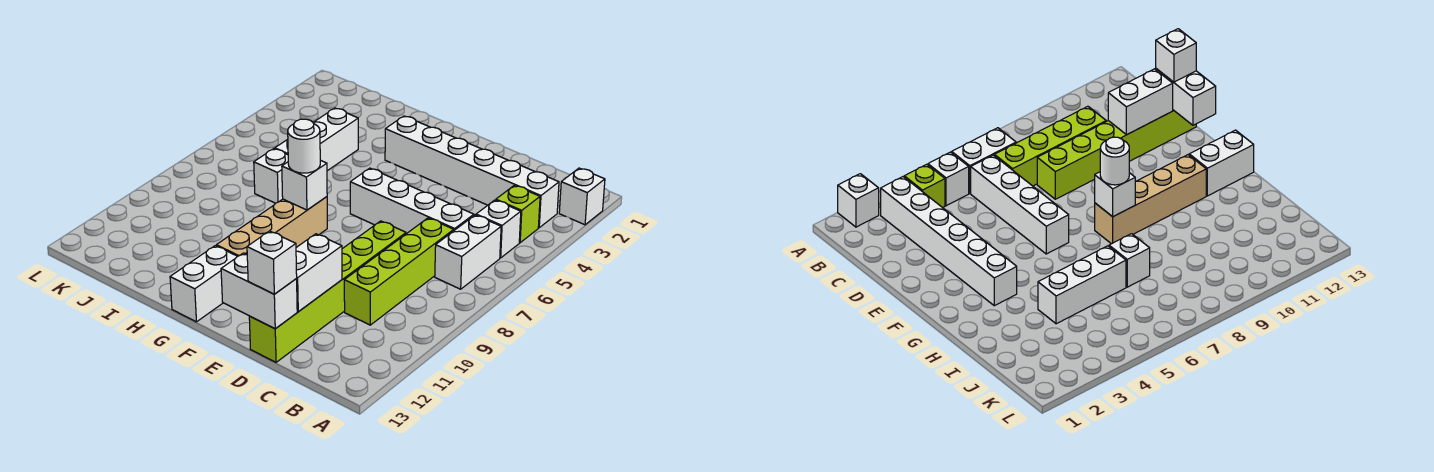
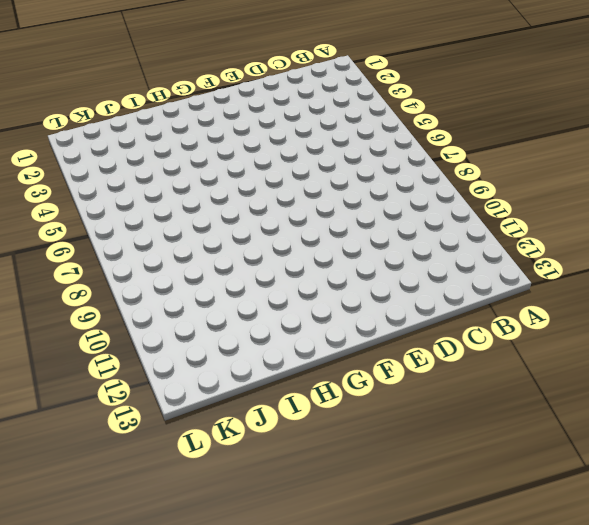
none -> white brick A2 level 1
none -> white brick B3:G3 level 1
none -> lime brick B4 level 1

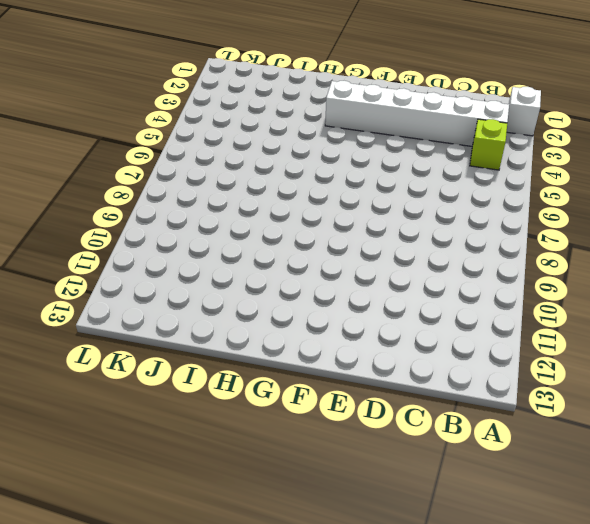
none -> white brick B5 level 1
none -> white brick B6:B7 level 1
none -> white brick C6:F6 level 1

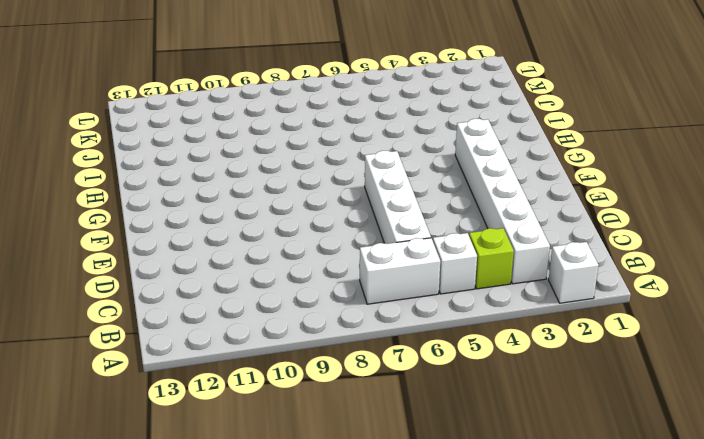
none -> lime brick C7:C10 level 1
none -> lime brick D8:D13 level 1
none -> tan brick G8:G11 level 1

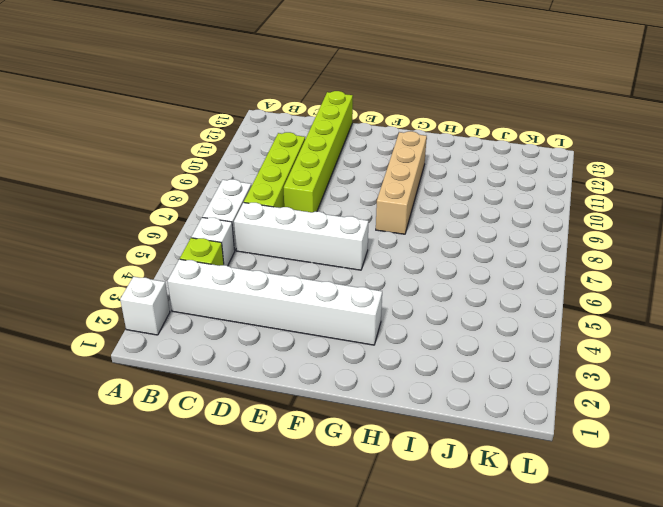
none -> white brick G12:G13 level 1
none -> white brick I4:I6 level 1
none -> white brick I7 level 1

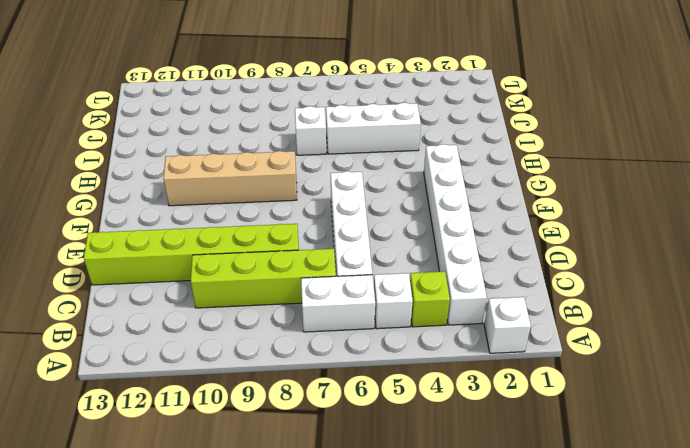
none -> white brick G12:G13 level 1
none -> white brick D11:D12 level 2
none -> white brick D13:E13 level 2

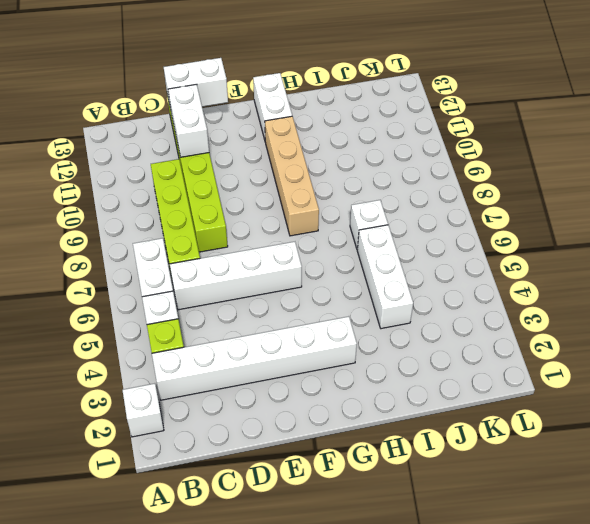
none -> white brick G8 level 2
none -> white brick D13 level 3
none -> white round brick G8 level 3

